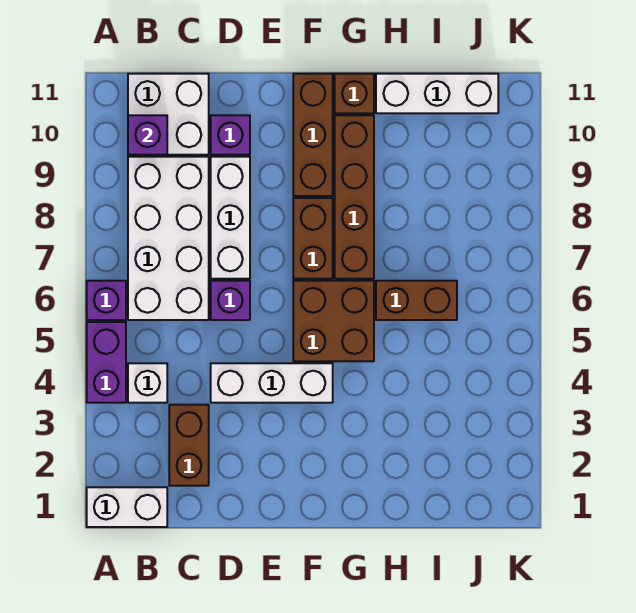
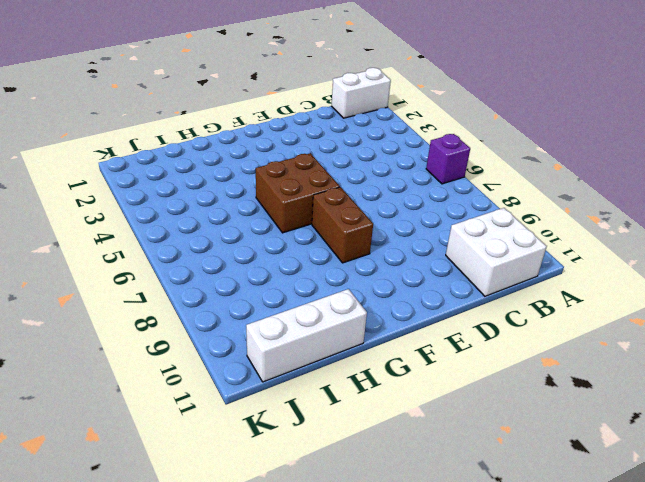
none -> purple brick A4:A5 level 1
none -> white brick B4 level 1
none -> white brick B6:C9 level 1

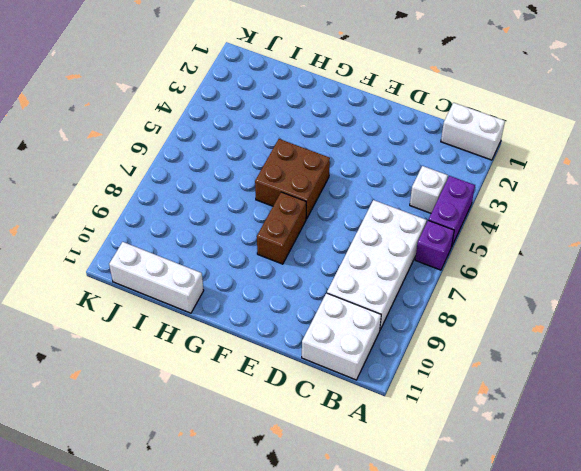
none -> brown brick C2:C3 level 1
none -> white brick D4:F4 level 1
none -> purple brick D6 level 1

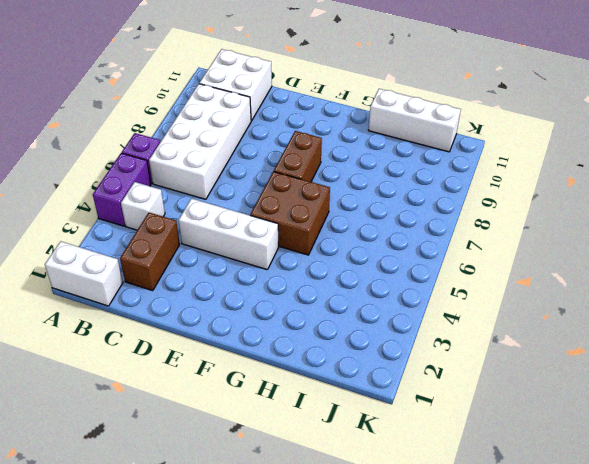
none -> purple brick D6 level 1
none -> white brick D7:D9 level 1
none -> purple brick D10 level 1

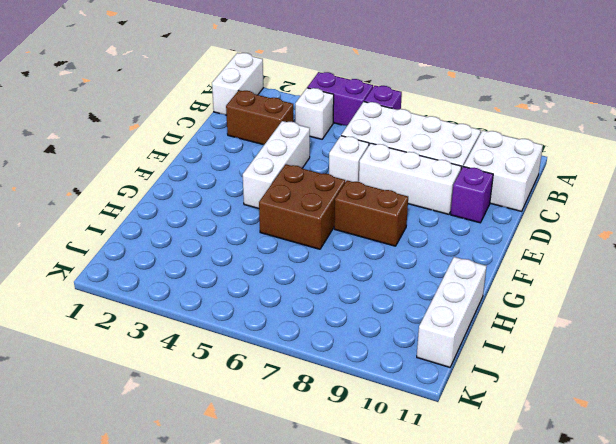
white brick D6 level 1 -> purple brick D6 level 1
none -> brown brick F9:F11 level 1
none -> brown brick G7:G10 level 1
none -> brown brick G11 level 1

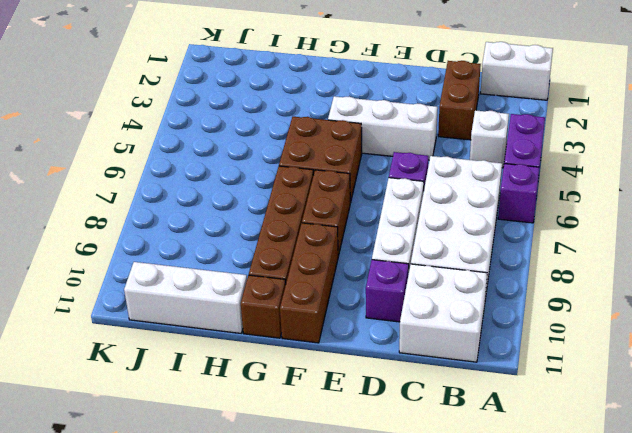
none -> brown brick H6:I6 level 1
none -> purple brick B10 level 2

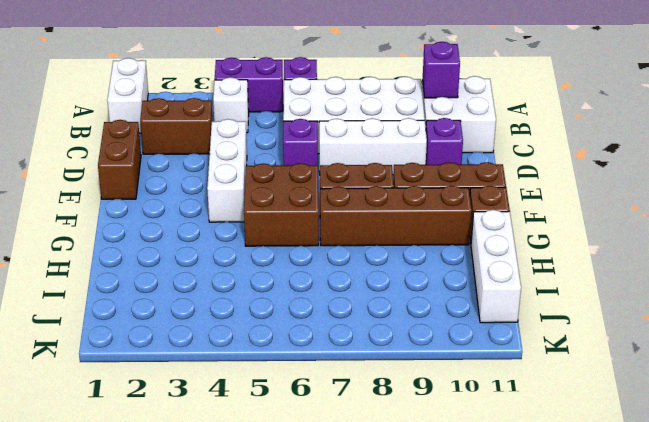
brown brick D1:E1 level 1 -> brown brick H6:I6 level 1

